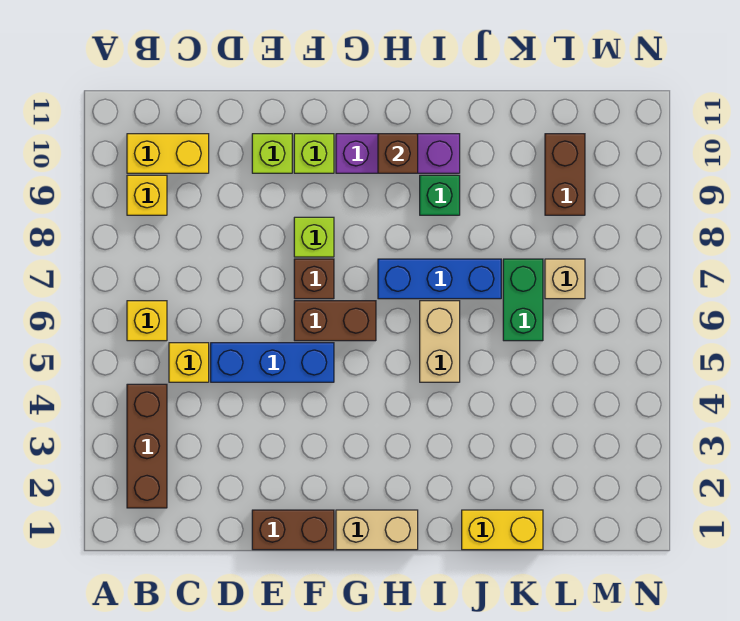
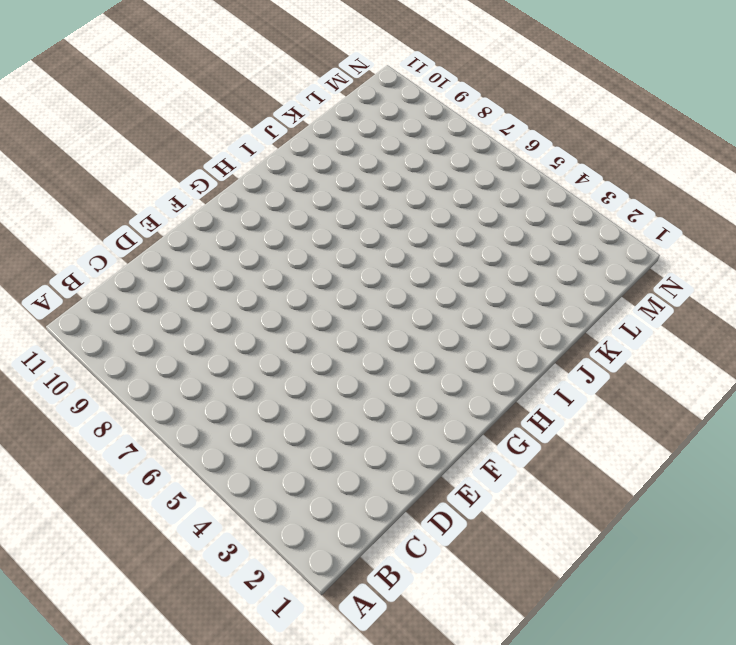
none -> brown brick B2:B4 level 1
none -> yellow brick B6 level 1
none -> yellow brick B9 level 1

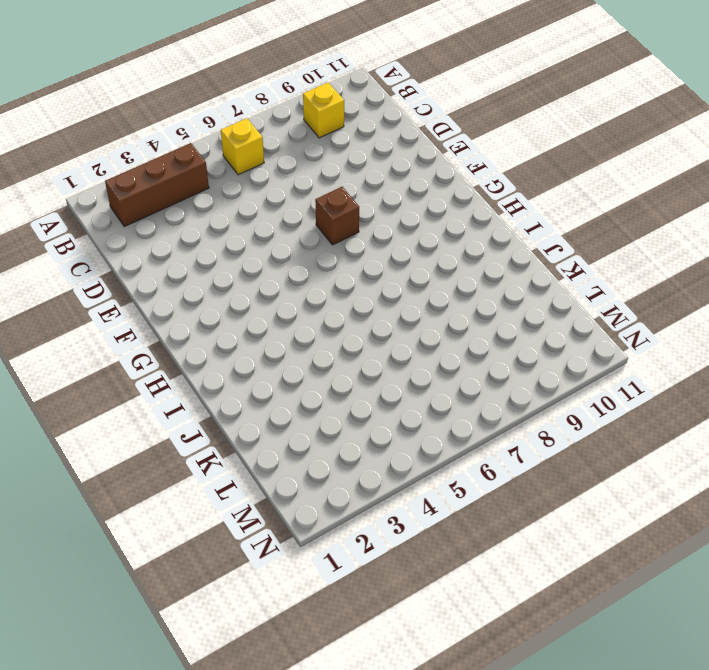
none -> yellow brick B10:C10 level 1
none -> yellow brick C5 level 1
none -> blue brick D5:F5 level 1

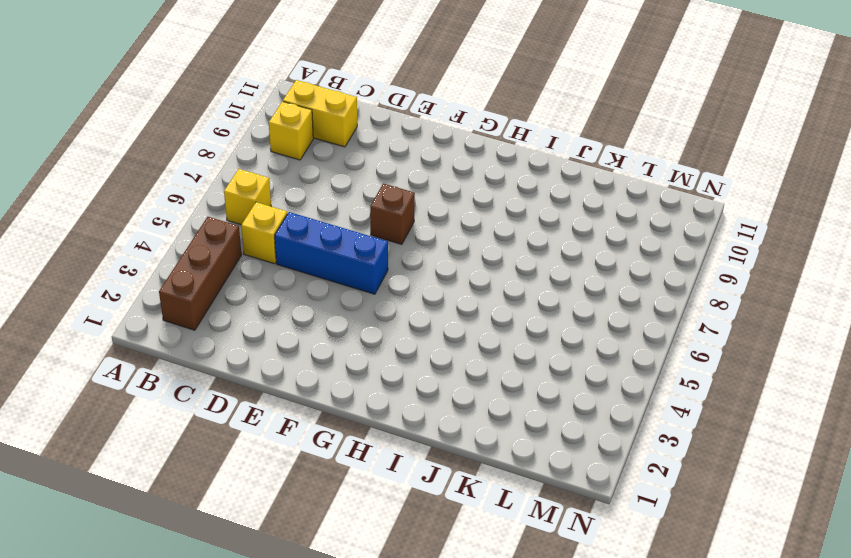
none -> brown brick E1:F1 level 1
none -> lime brick E10 level 1
none -> brown brick F6:G6 level 1

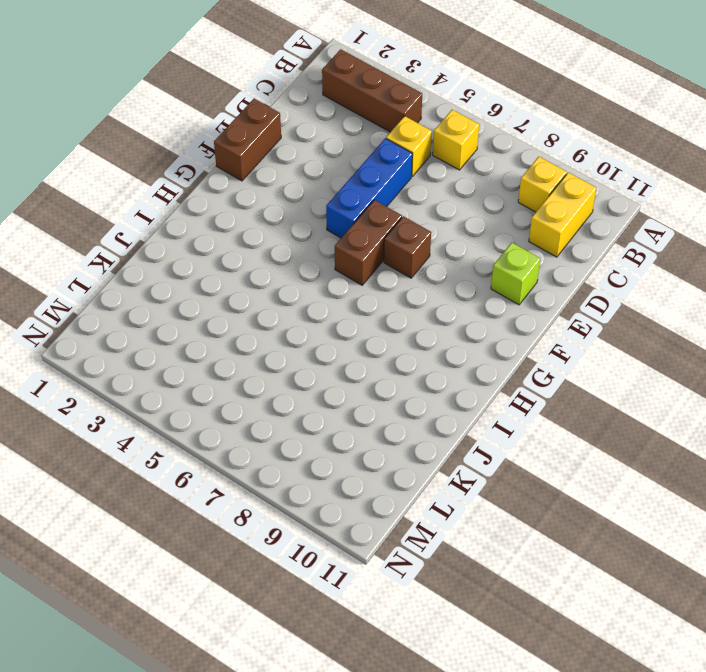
none -> lime brick F8 level 1
none -> lime brick F10 level 1
none -> tan brick G1:H1 level 1

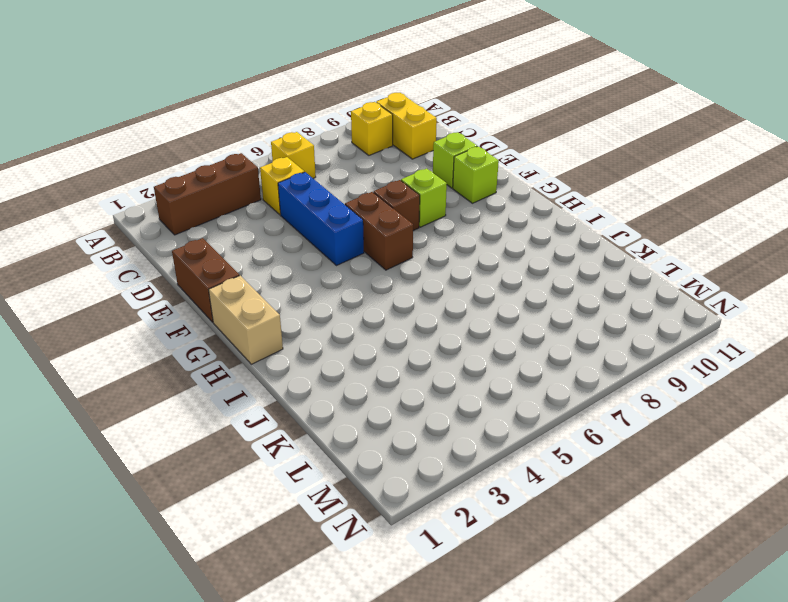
none -> purple brick G10:I10 level 1
none -> blue brick H7:J7 level 1
none -> tan brick I5:I6 level 1

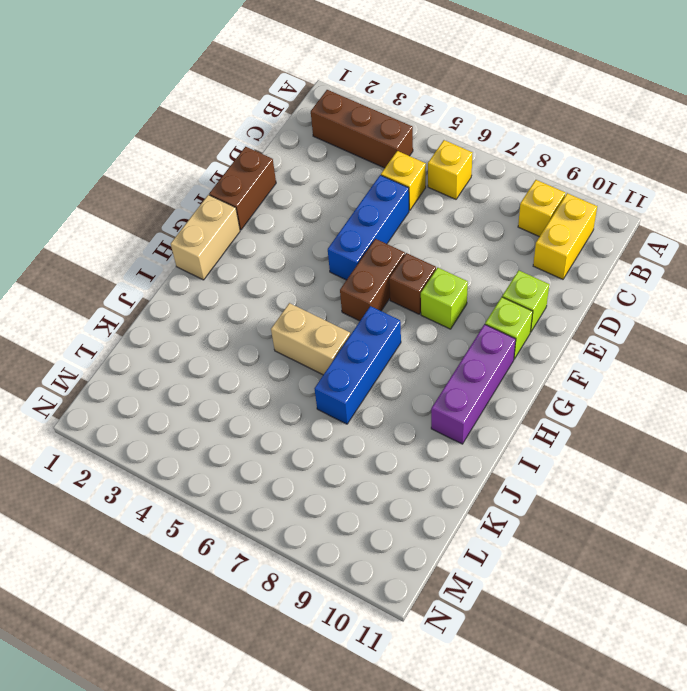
none -> green brick I9 level 1
none -> yellow brick J1:K1 level 1
none -> green brick K6:K7 level 1

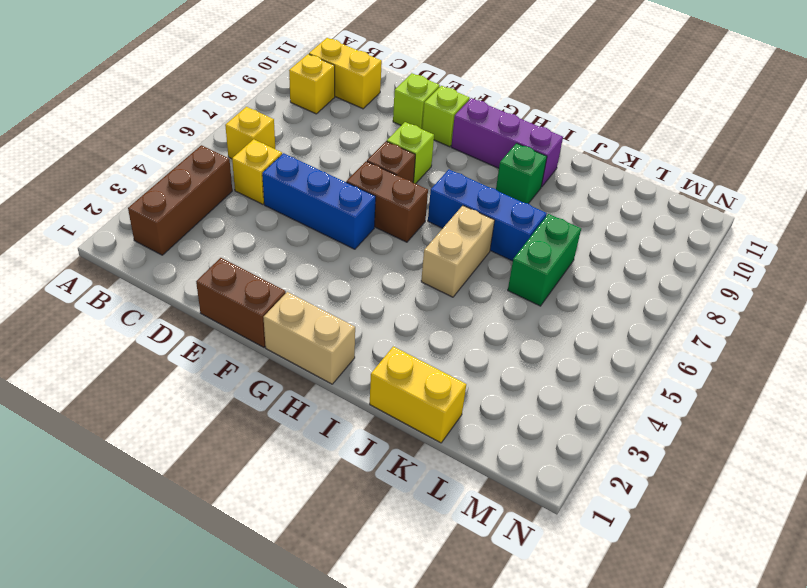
none -> tan brick L7 level 1
none -> brown brick L9:L10 level 1
none -> brown brick H10 level 2

